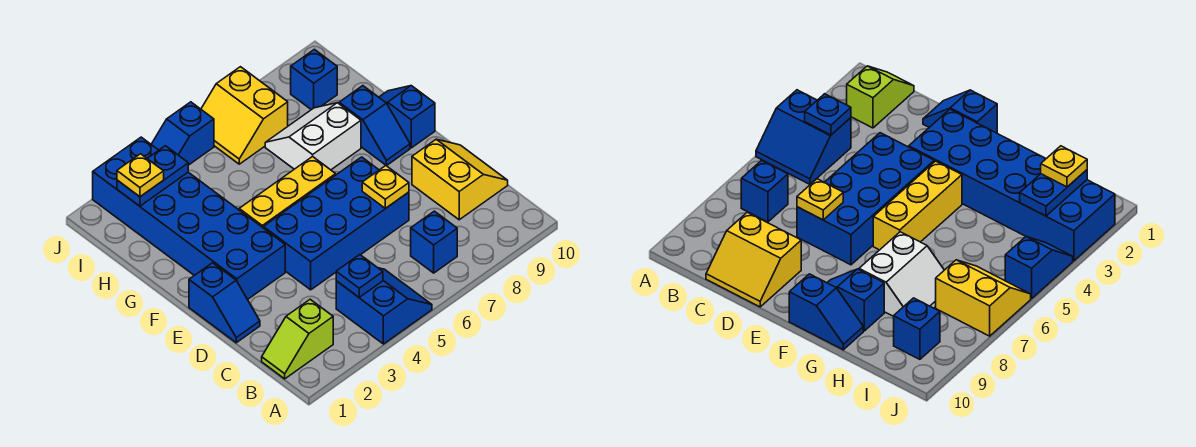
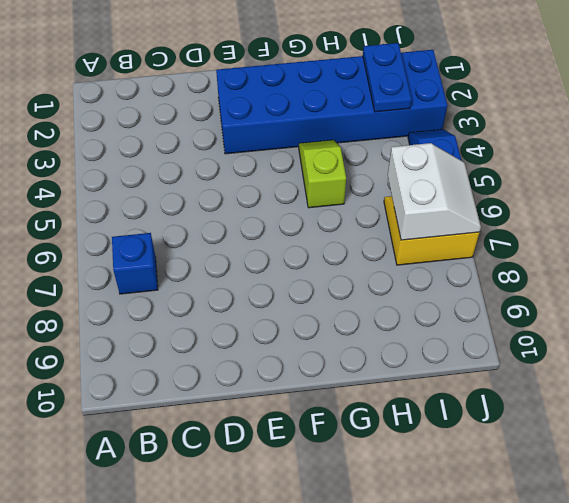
lime slope G4:G5 level 1 top 5 -> lime slope B1:B2 level 1 top 2
white slope I6:J7 level 2 top I -> white slope G7:H8 level 1 top G
none -> blue slope A4:B5 level 1 top 4
none -> yellow slope C9:D10 level 1 top 9
none -> blue slope D1:E1 level 1 top E

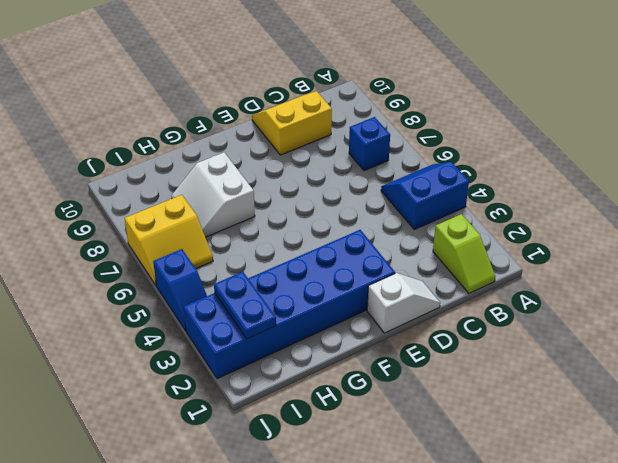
white slope D1:E1 level 1 top E -> blue slope D1:E1 level 1 top E
none -> blue brick D4:E7 level 1
none -> yellow brick F4:F6 level 1
none -> blue slope F9:G9 level 1 top G

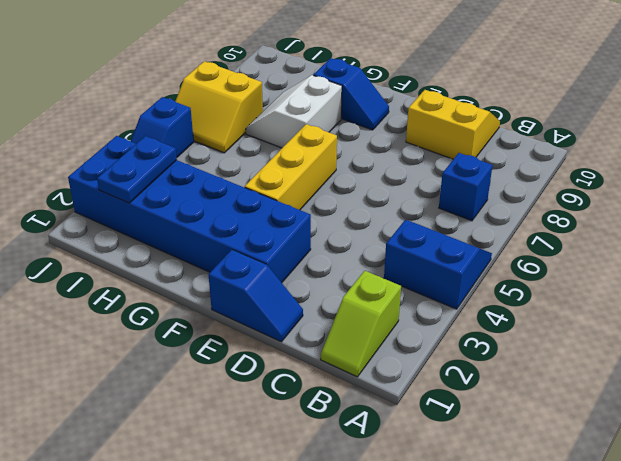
none -> blue brick D4:E7 level 1
none -> blue slope F10:G10 level 1 top F
none -> blue brick I9 level 1

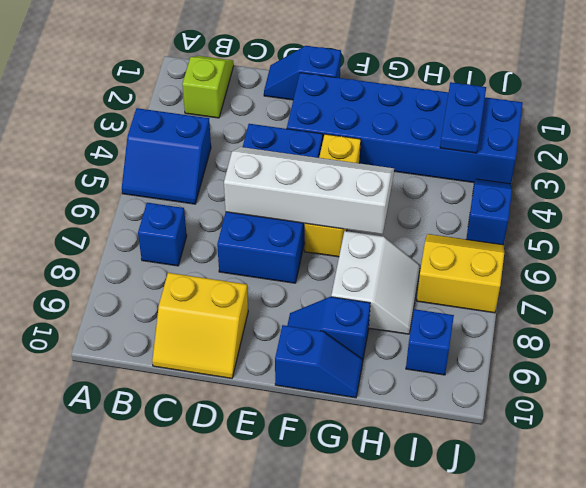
white slope D5:G6 level 2 top 6 -> none
none -> blue plate B4 level 2
none -> yellow plate D7 level 2
none -> yellow plate I2 level 3

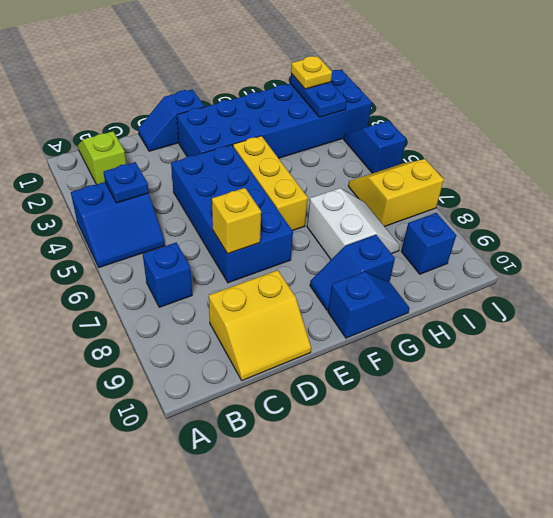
yellow brick D7 level 2 -> yellow plate D7 level 2

